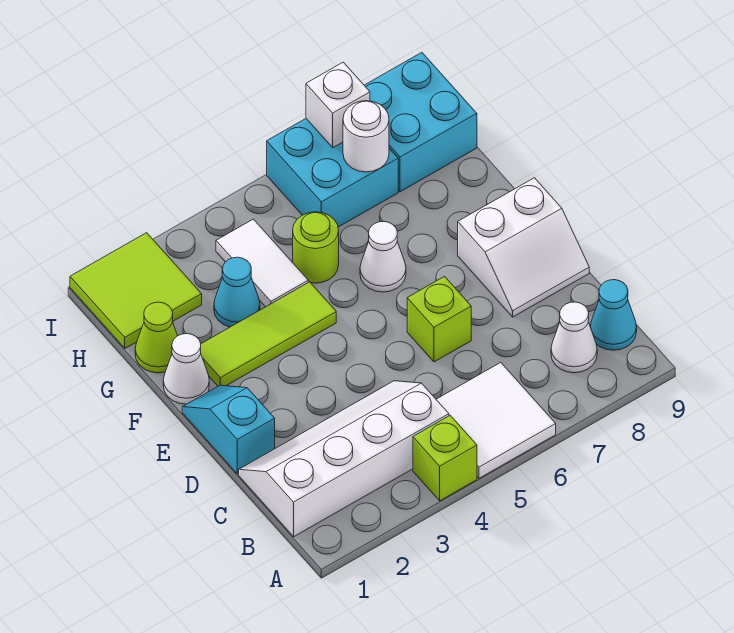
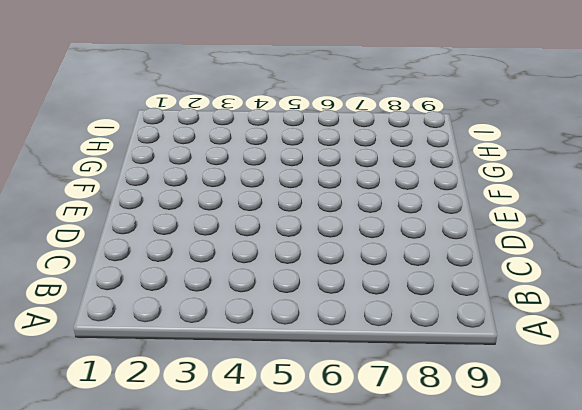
none -> lime brick A4 level 1
none -> white tile A5:B6 level 1
none -> white slope B1:C4 level 1 top B

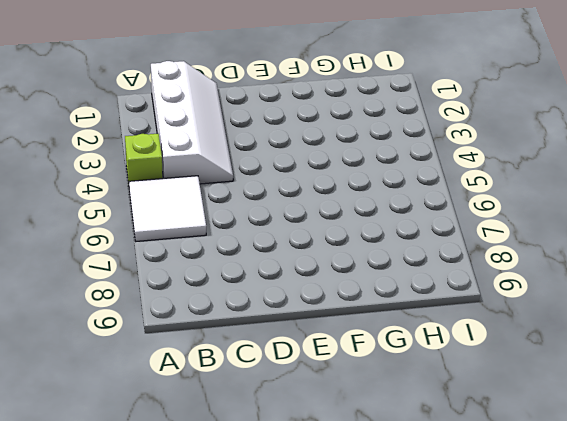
none -> white cone B8 level 1
none -> cyan cone B9 level 1
none -> cyan slope D1:E1 level 1 top D

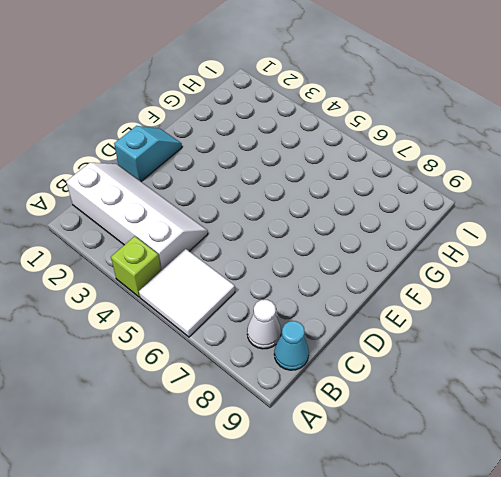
none -> lime brick D6 level 1
none -> white slope D8:E9 level 1 top E
none -> white cone F1 level 1

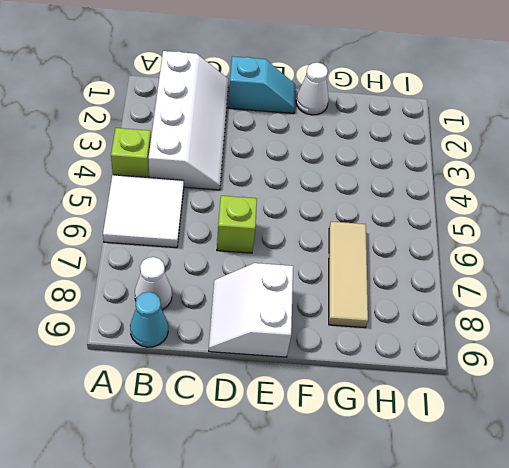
tan tile G6:G8 level 1 -> none
none -> lime tile F2:F4 level 1
none -> white cone F6 level 1
none -> lime cone G1 level 1

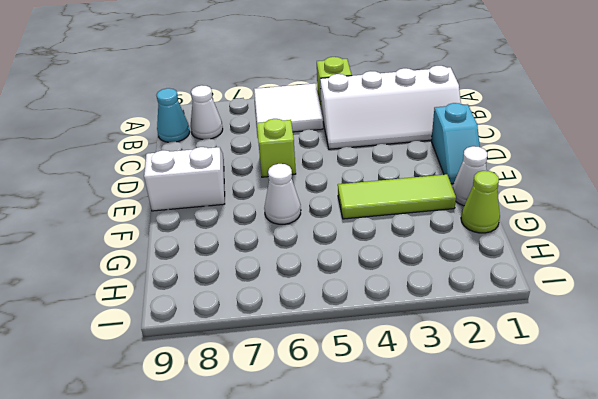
none -> cyan cone G3 level 1
none -> white tile G4:H4 level 1
none -> lime round brick G5 level 1

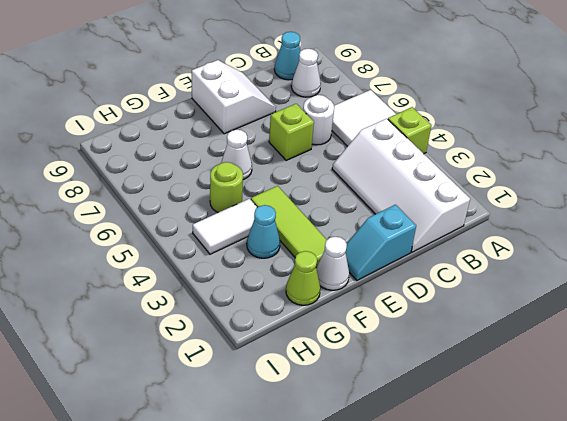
white round brick C6 level 1 -> white round brick H7 level 2
none -> lime tile H1:I2 level 1
none -> cyan brick H6:I7 level 1
none -> cyan brick H8:I9 level 1

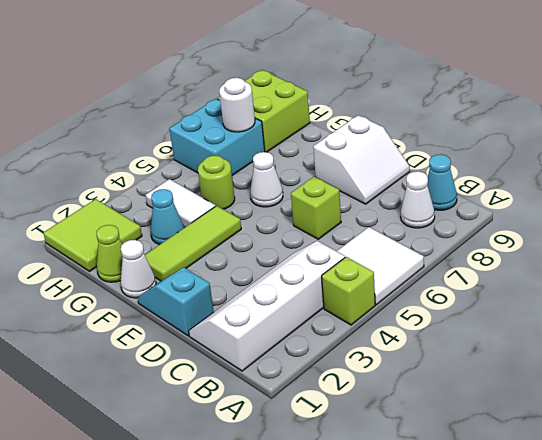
lime brick H8:I9 level 1 -> cyan brick H8:I9 level 1
none -> white brick I7 level 2

